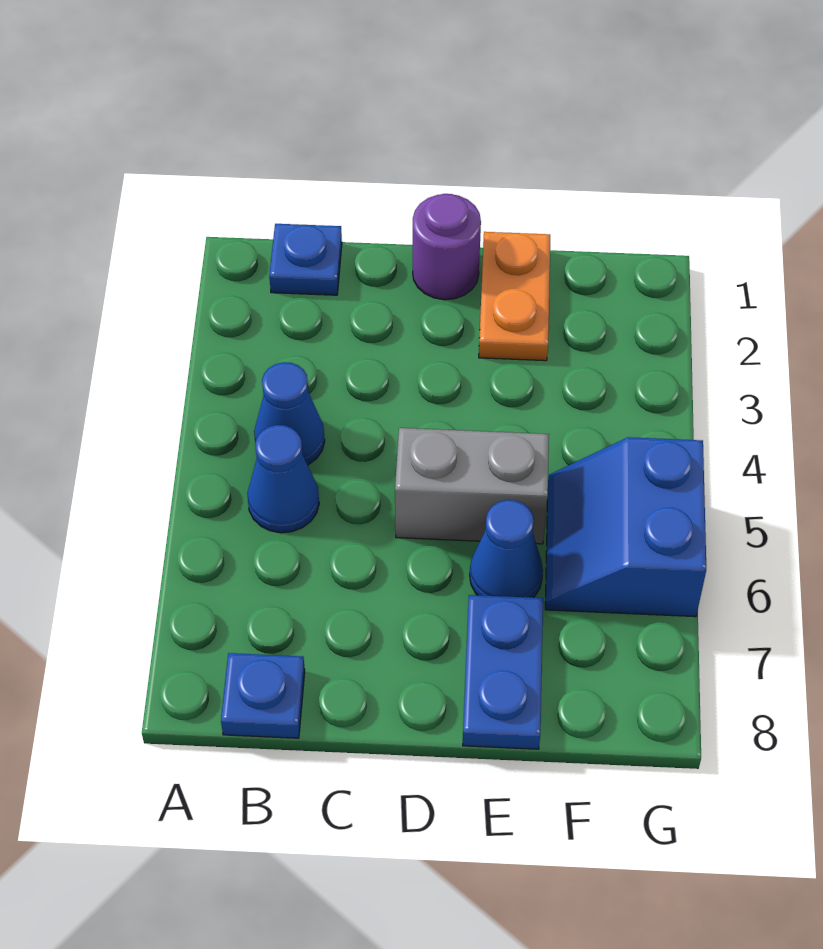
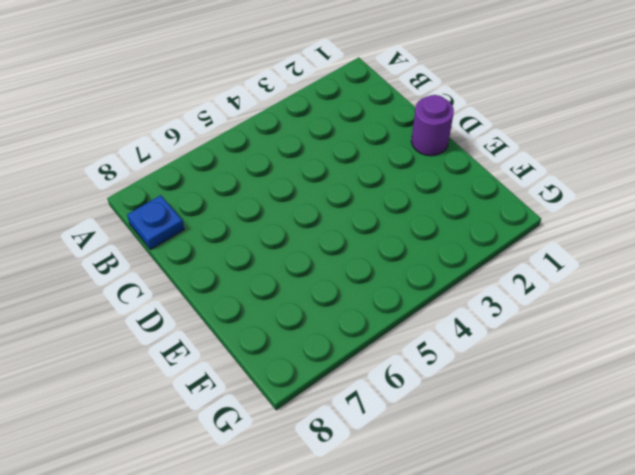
none -> blue plate B1 level 1
none -> blue cone B4 level 1

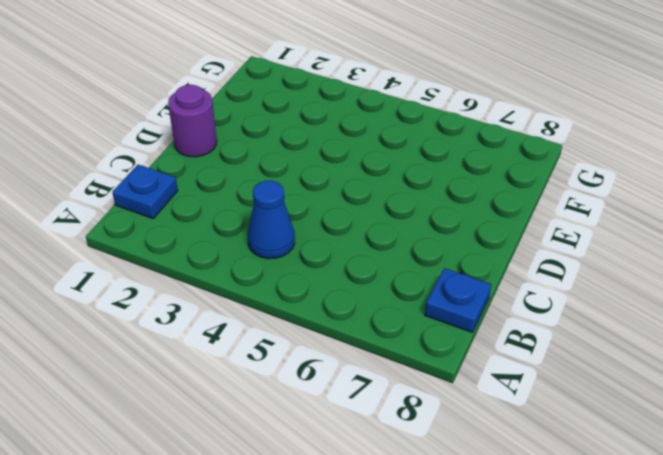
none -> blue cone B5 level 1
none -> grey brick D5:E5 level 1

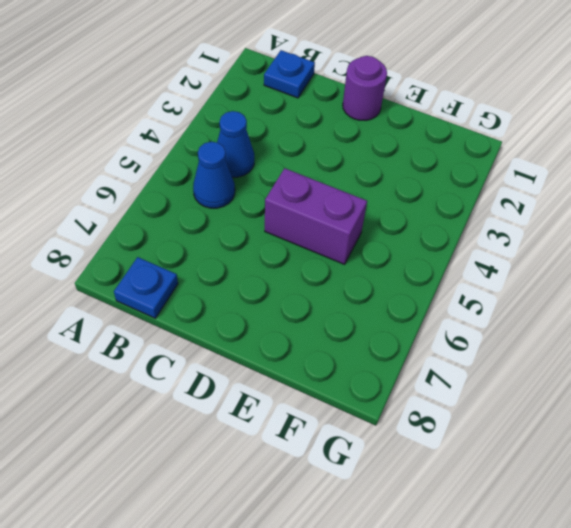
purple brick D5:E5 level 1 -> grey brick D5:E5 level 1
none -> orange plate E1:E2 level 1
none -> blue cone E6 level 1

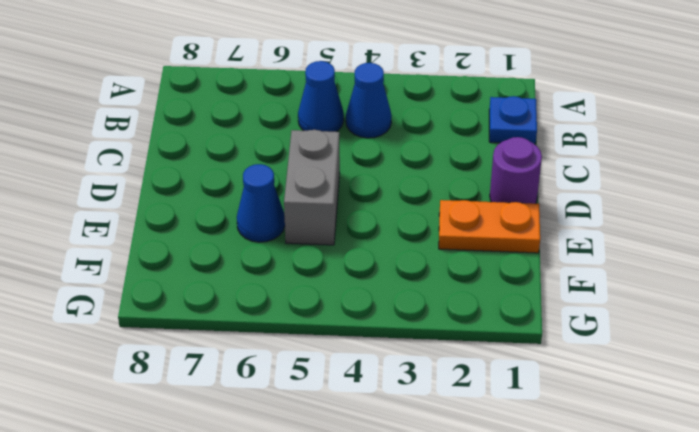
none -> blue plate B8 level 1
none -> blue plate E7:E8 level 1

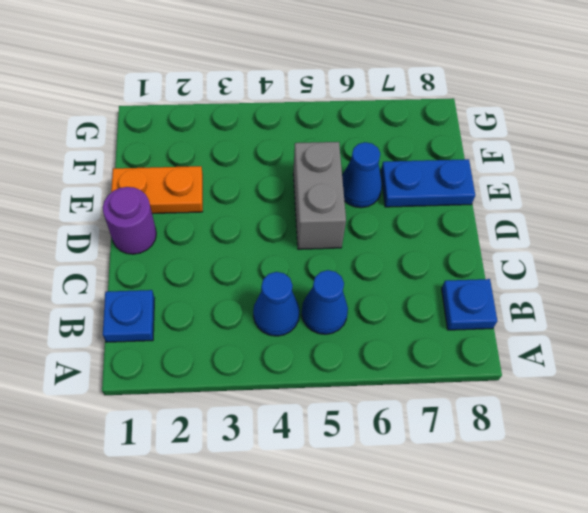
none -> blue slope F5:G6 level 1 top G

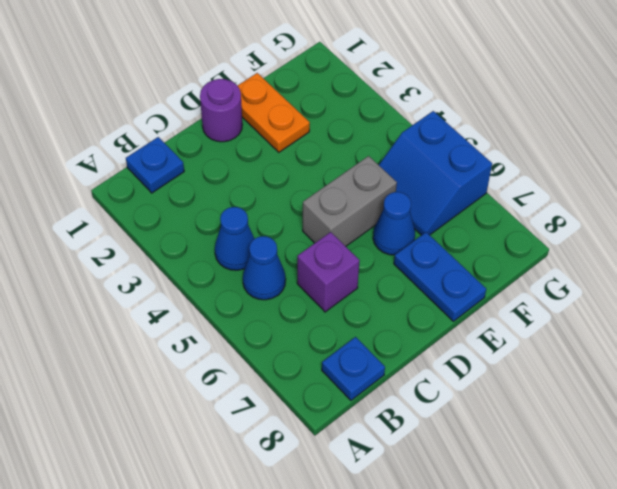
purple brick C6 level 1 -> none

